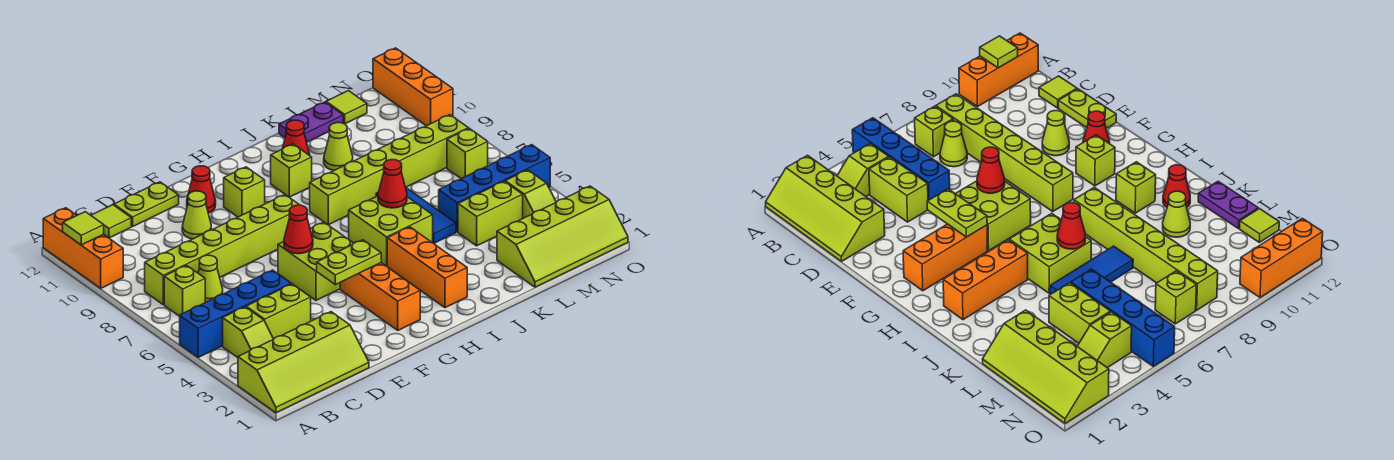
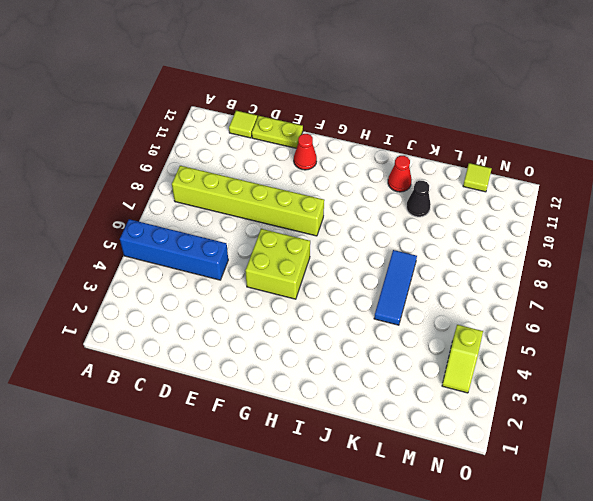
black cone K10 level 1 -> lime cone K10 level 1
none -> lime slope A1:D2 level 1 top 2
none -> orange brick A10:A12 level 1
none -> lime slope B3:B4 level 1 top 4
none -> lime brick B7 level 1

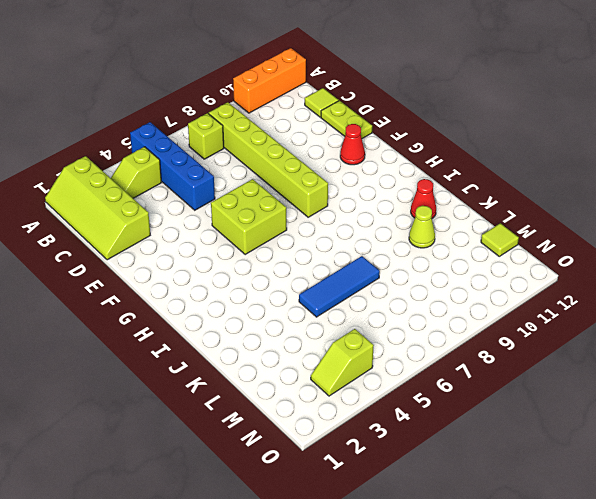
none -> lime brick C4:D4 level 1
none -> lime cone C7 level 1
none -> lime cone E10 level 1
none -> orange brick G2:G4 level 1

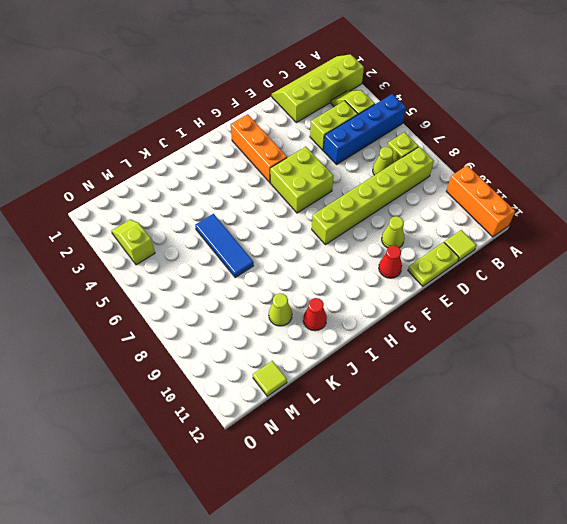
none -> lime brick G10 level 1
none -> orange brick I2:I4 level 1
none -> lime brick I5:J6 level 1
none -> lime brick I8:N8 level 1

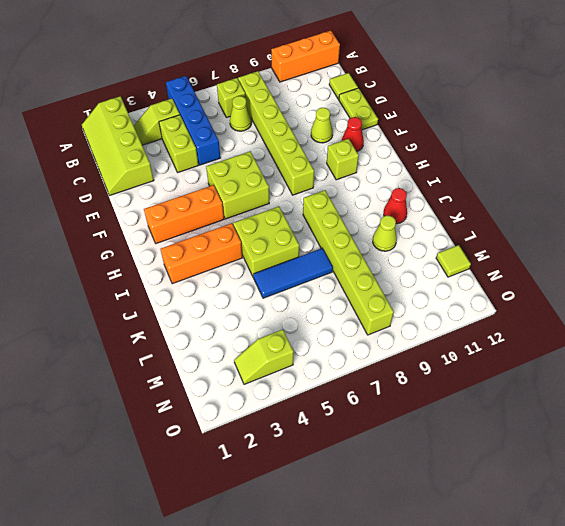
none -> lime brick I10 level 1
none -> purple plate K12:L12 level 1
none -> lime slope L1:O2 level 1 top 2
none -> lime brick L4:M4 level 1

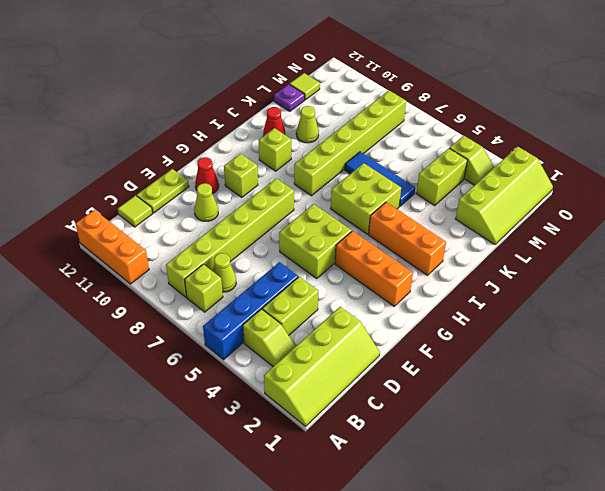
purple plate L12 level 1 -> purple plate K12:L12 level 1
none -> blue brick L5:O5 level 1
none -> lime brick N7 level 1
none -> orange brick O10:O12 level 1
none -> lime tile A11 level 2

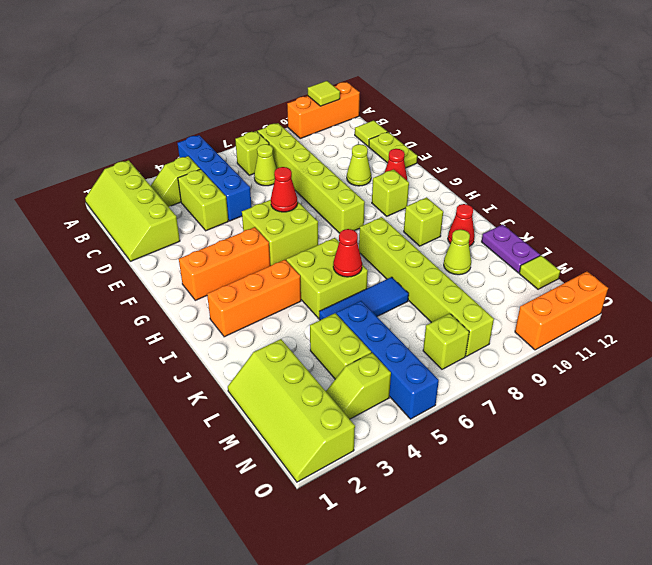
none -> lime plate F4:G4 level 2

